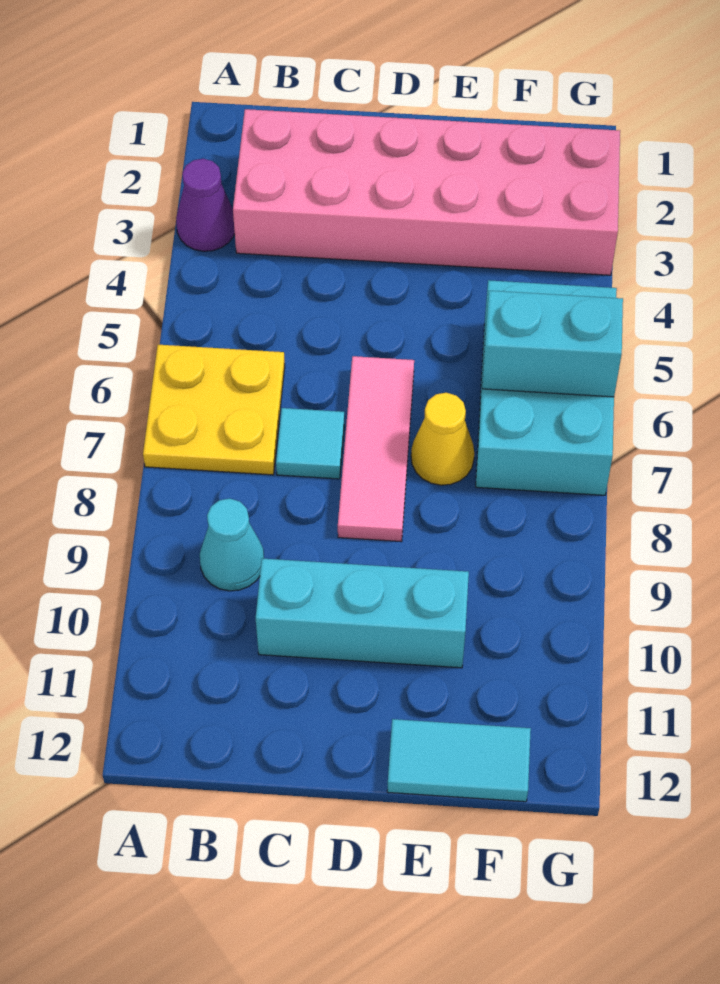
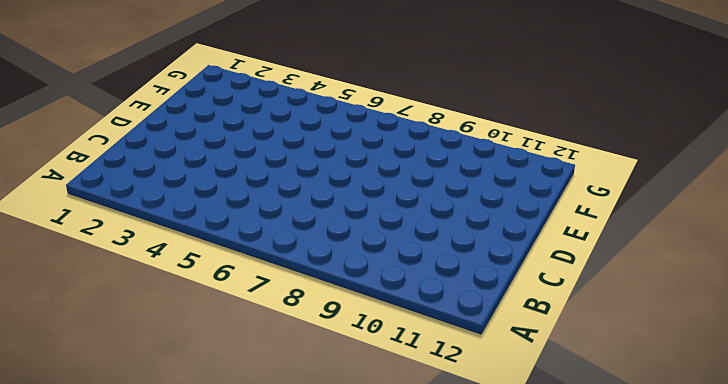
none -> purple cone A3 level 1
none -> yellow plate A6:B7 level 1

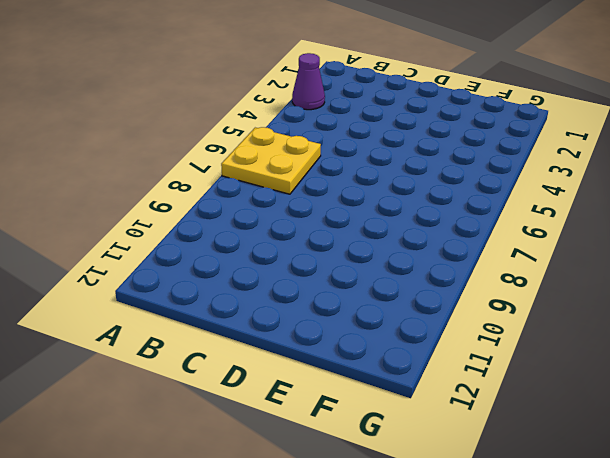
none -> pink brick B2:G3 level 1
none -> cyan cone B9 level 1

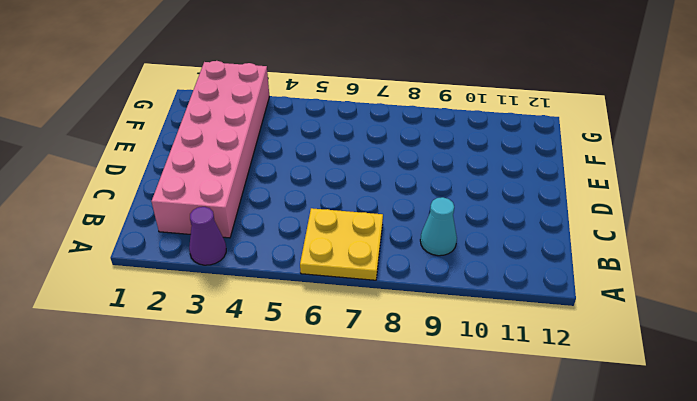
none -> cyan tile C7 level 1
none -> cyan brick C10:E10 level 1

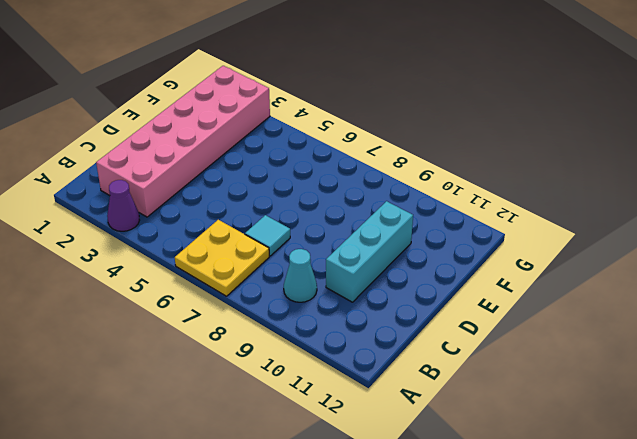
none -> pink tile D6:D8 level 1
none -> yellow cone E7 level 1

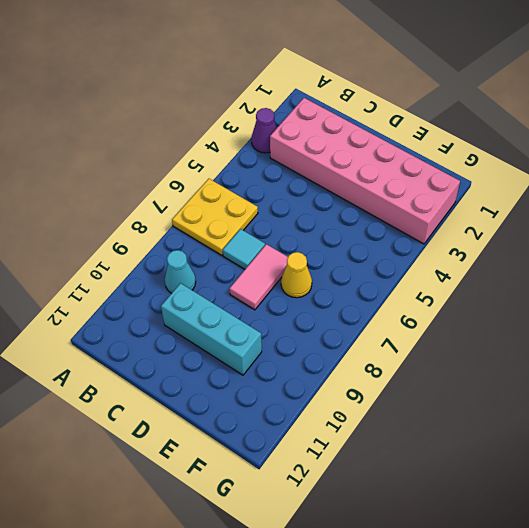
pink tile D7:D8 level 1 -> pink tile D6:D8 level 1
none -> cyan tile E12:F12 level 1
none -> cyan brick F5:G7 level 1

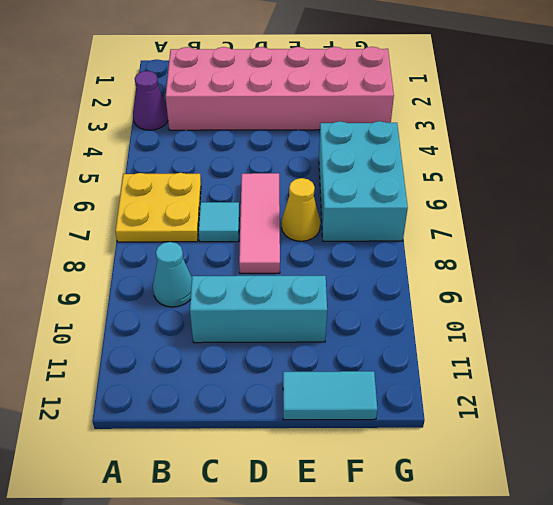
none -> cyan brick F6:G6 level 2

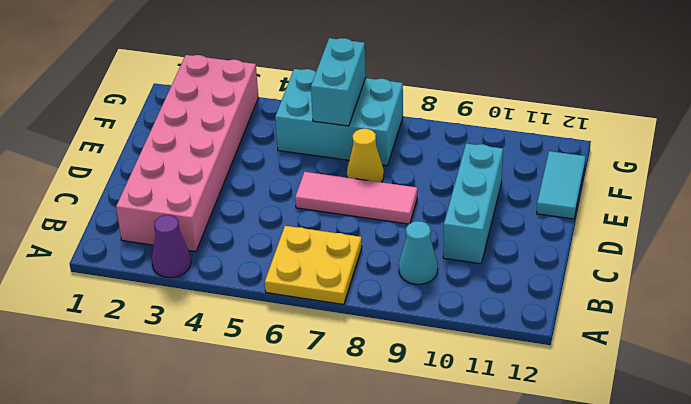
none -> cyan tile C7 level 1

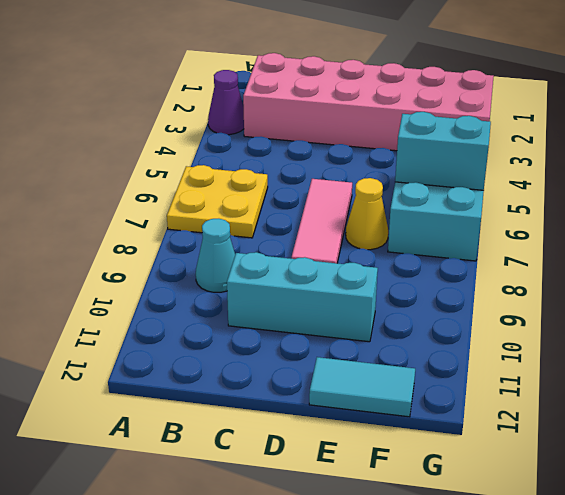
none -> cyan tile C7 level 1

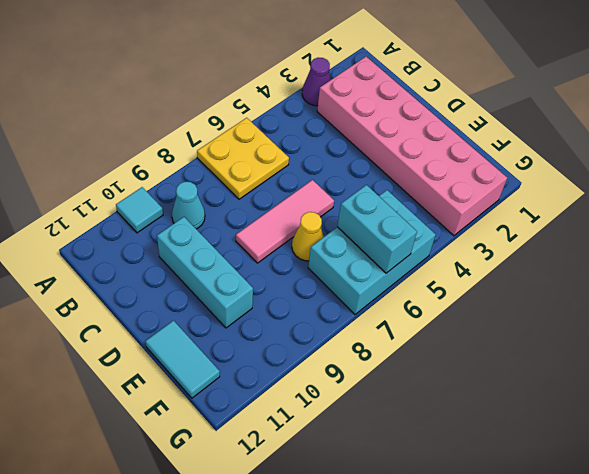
cyan tile A10 level 1 -> cyan tile C7 level 1

